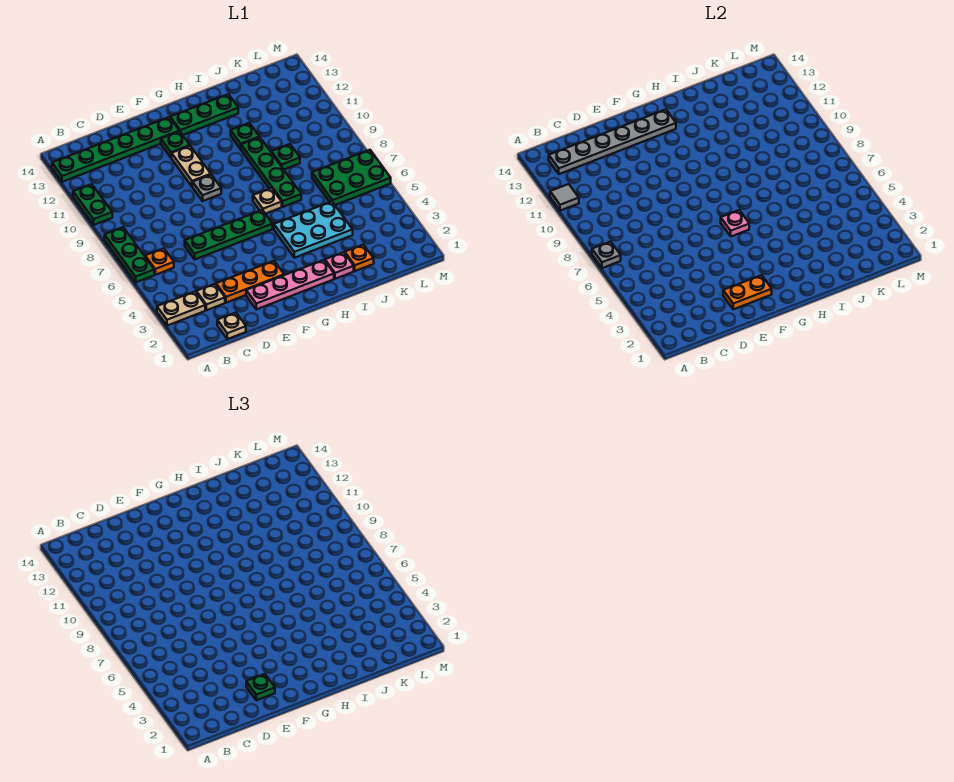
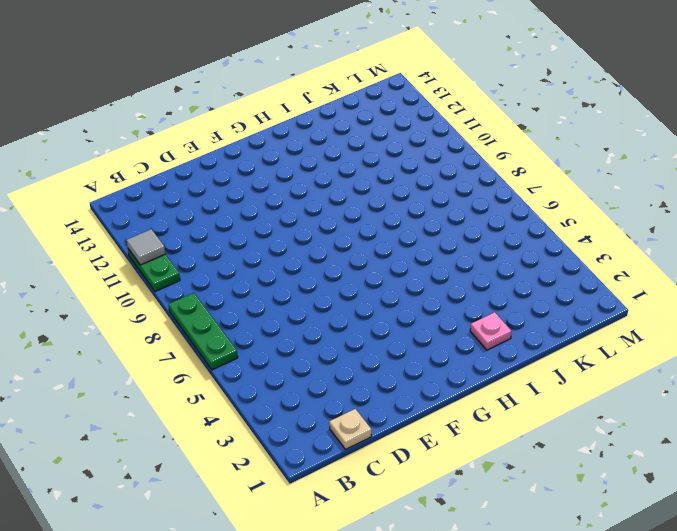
none -> tan plate A3:B3 level 1
none -> green plate A13:F13 level 1
none -> orange plate B6 level 1

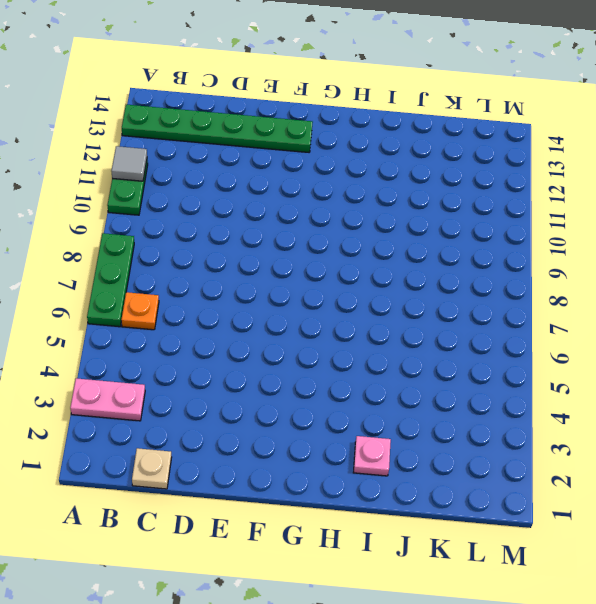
pink plate A3:B3 level 1 -> tan plate A3:B3 level 1
none -> tan plate C3 level 1
none -> orange plate D3:F3 level 1
none -> green plate D6:G6 level 1

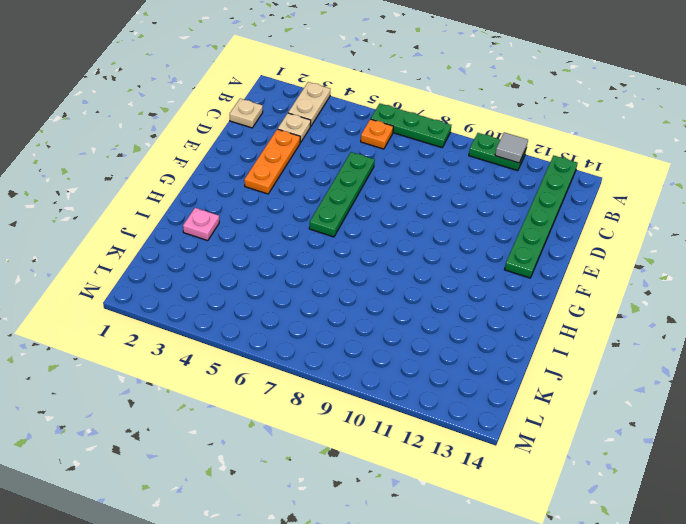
none -> pink plate E2:H2 level 1
none -> grey plate F9 level 1
none -> tan plate F10:F11 level 1

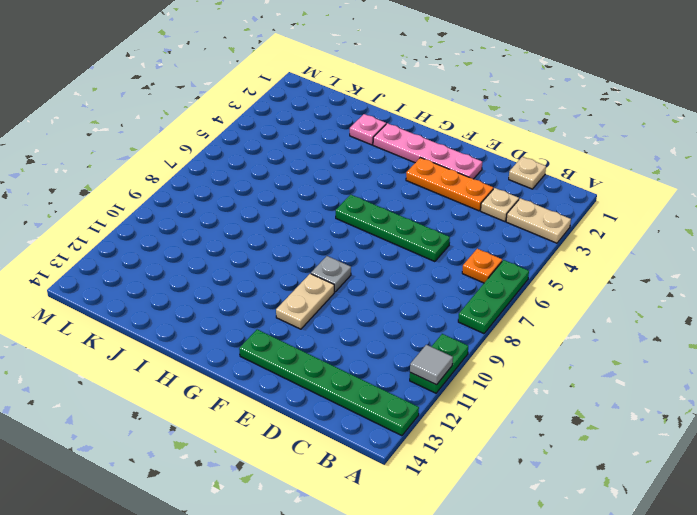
none -> green plate F12 level 1
none -> green plate G13:I13 level 1
none -> cyan plate H4:J5 level 1

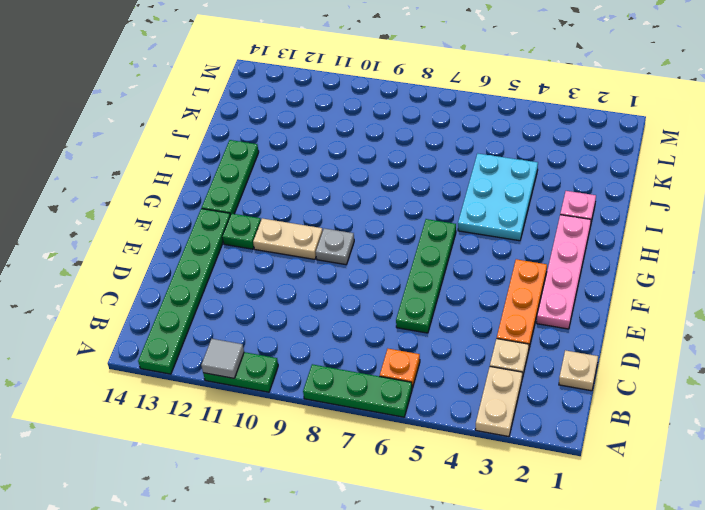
none -> tan plate H7 level 1
none -> green plate I7:I10 level 1
none -> green plate I11 level 1

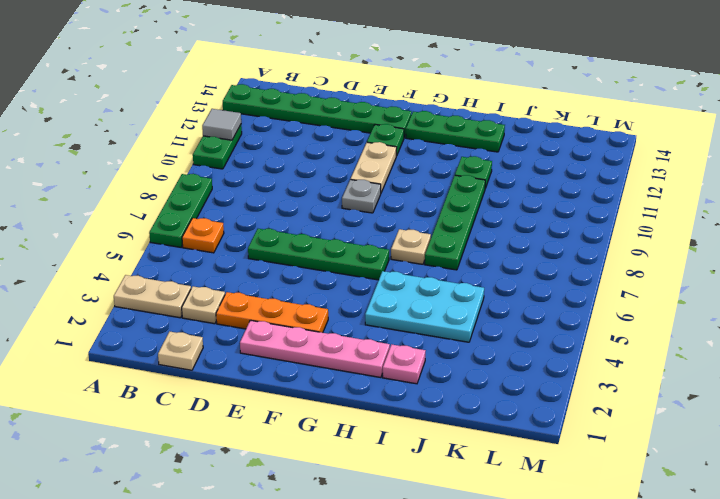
none -> orange plate J2 level 1
none -> green plate J9 level 1
none -> green plate K6:M7 level 1

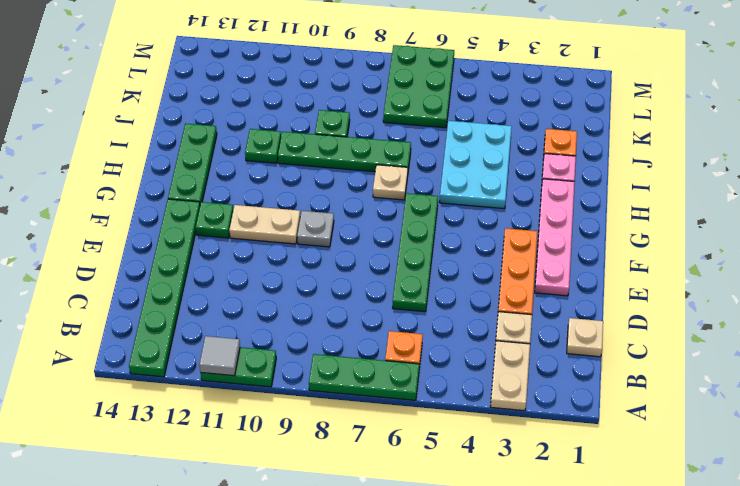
none -> grey plate A7 level 2
none -> grey plate B13:G13 level 2
none -> orange plate E2:F2 level 2

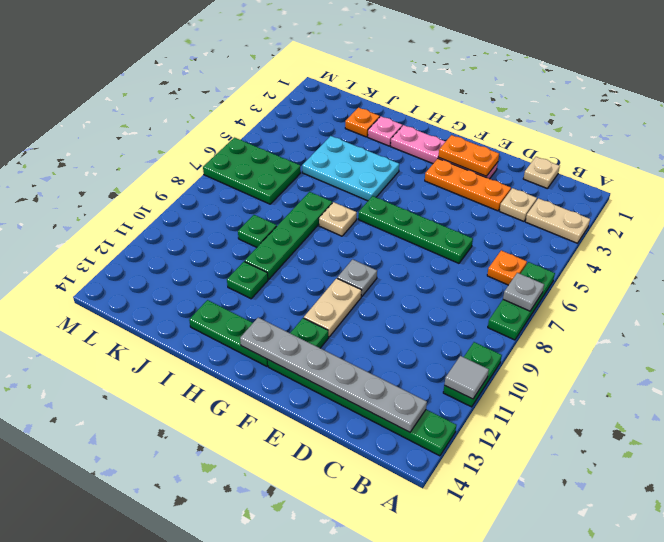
none -> pink plate G6 level 2
none -> green plate E2 level 3

